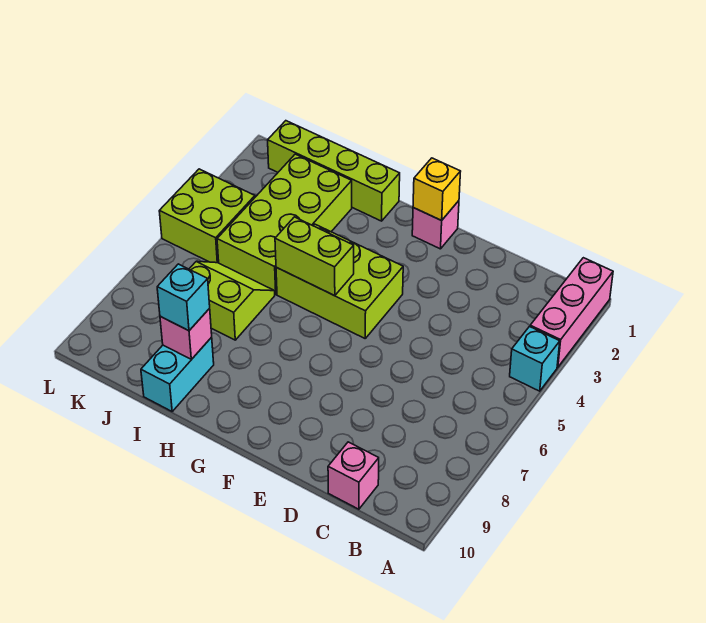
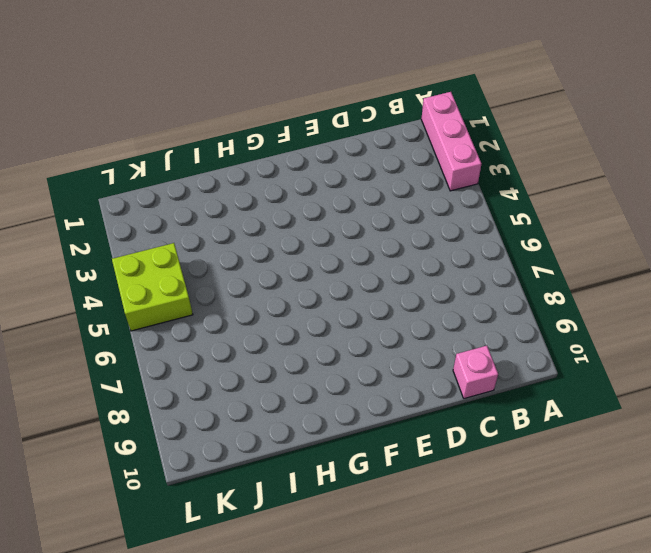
none -> cyan brick A4 level 1
none -> pink brick F1 level 1
none -> lime brick F4:H5 level 1

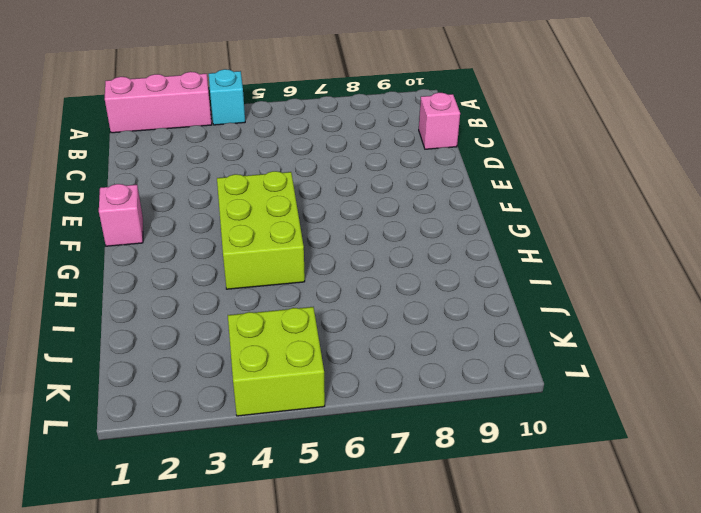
none -> lime brick H1:K1 level 1
none -> lime brick I2:J5 level 1
none -> lime slope I6:J7 level 1 top 7

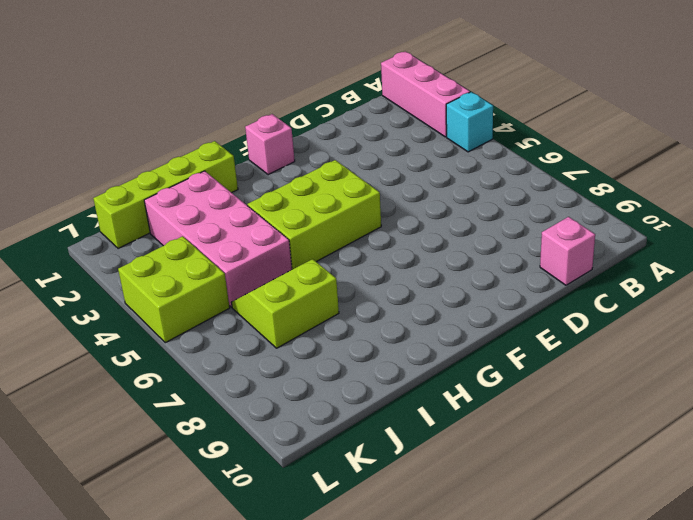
pink brick I2:J5 level 1 -> lime brick I2:J5 level 1
none -> cyan brick I9:I10 level 1
none -> yellow brick F1 level 2
none -> lime brick G5:H5 level 2

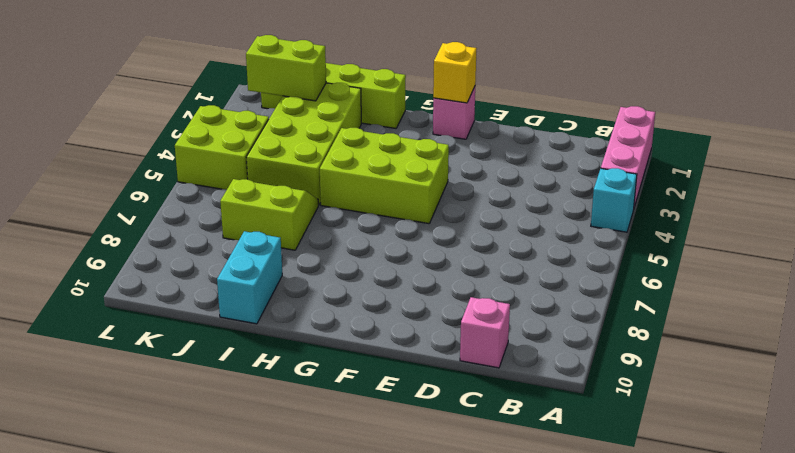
lime brick J2:K2 level 2 -> lime brick G5:H5 level 2
none -> pink brick I9 level 2
none -> cyan brick I9 level 3

